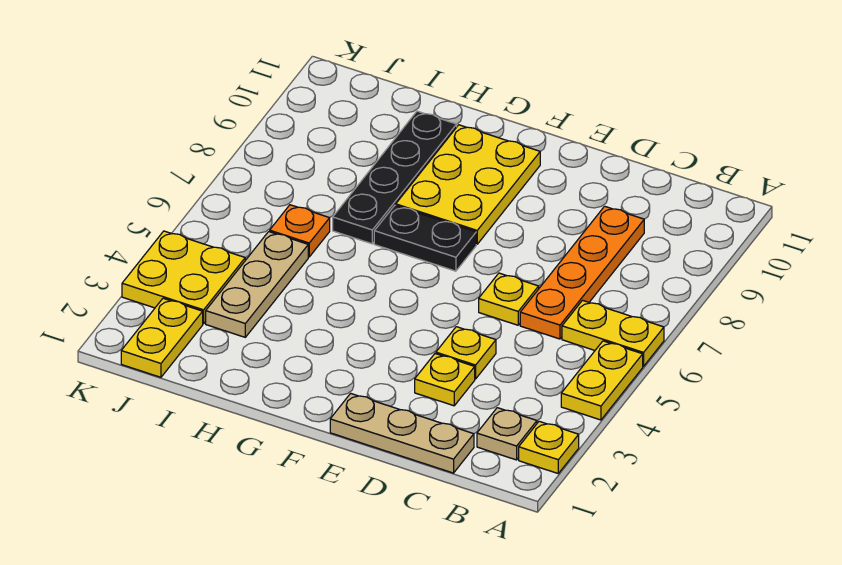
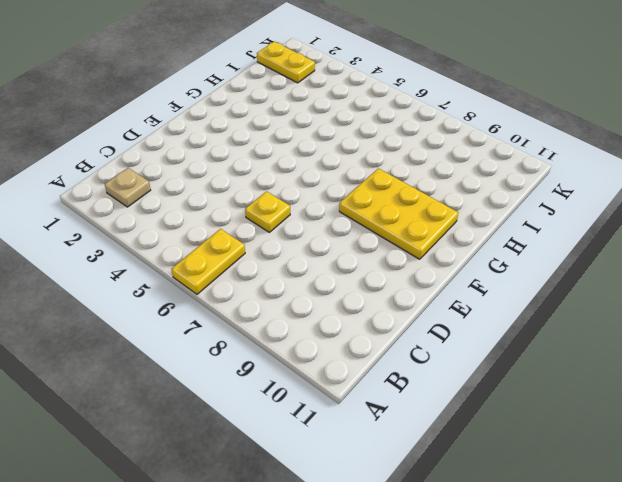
none -> yellow plate A2 level 1
none -> yellow plate A4:A5 level 1
none -> tan plate C1:E1 level 1

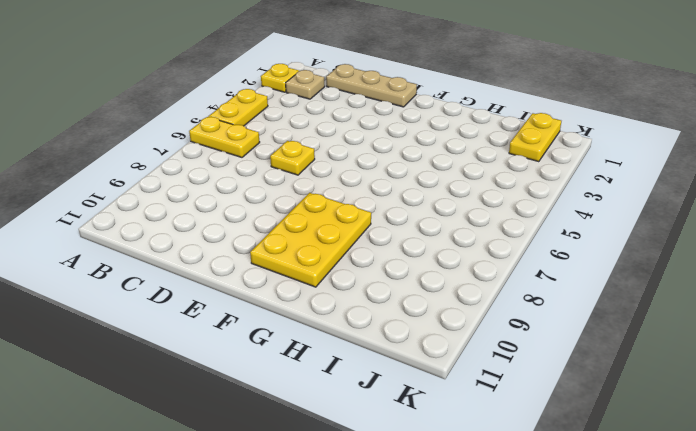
none -> orange plate C6:C9 level 1
none -> yellow plate D3 level 1
none -> yellow plate D4 level 1

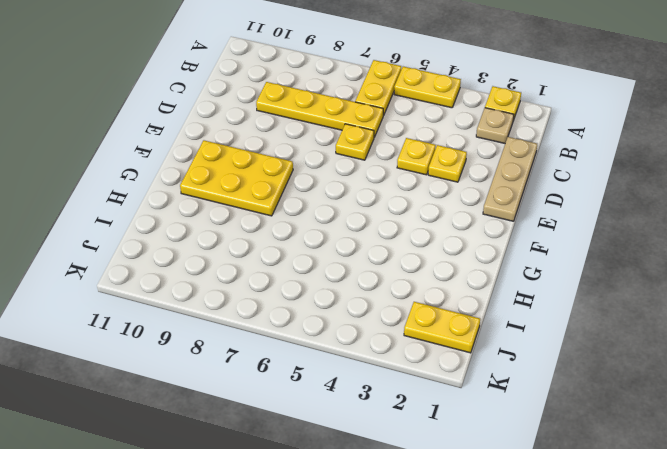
yellow plate C6:C9 level 1 -> orange plate C6:C9 level 1
none -> black plate F7:G7 level 1
none -> black plate H7:H10 level 1
none -> tan plate I3:I5 level 1

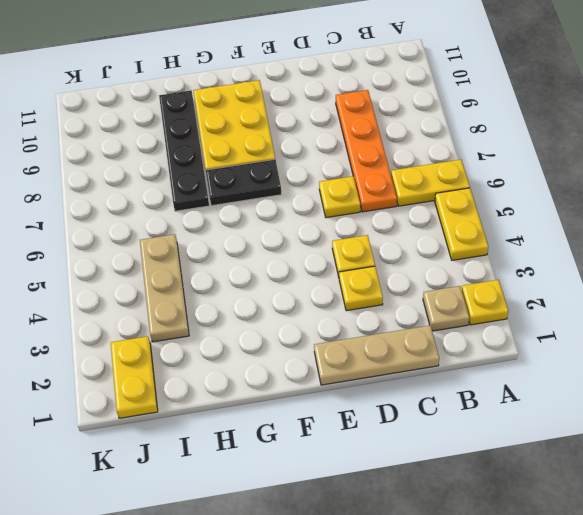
none -> orange plate I6 level 1
none -> yellow plate J3:K4 level 1

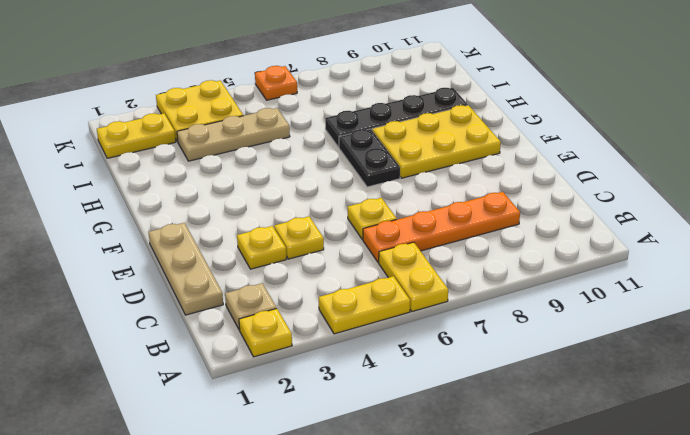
orange plate K6 level 1 -> orange plate I6 level 1

